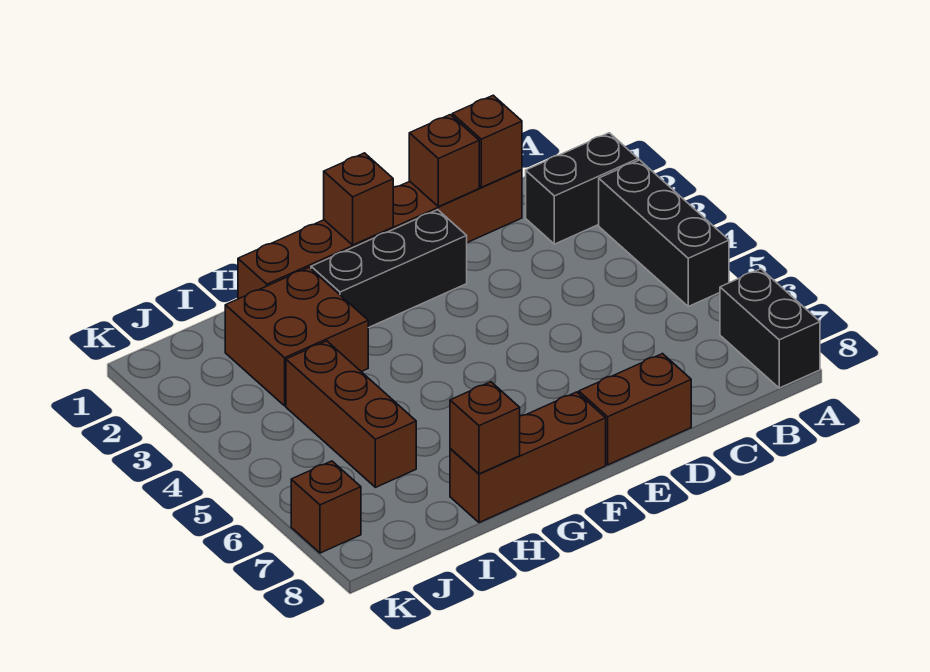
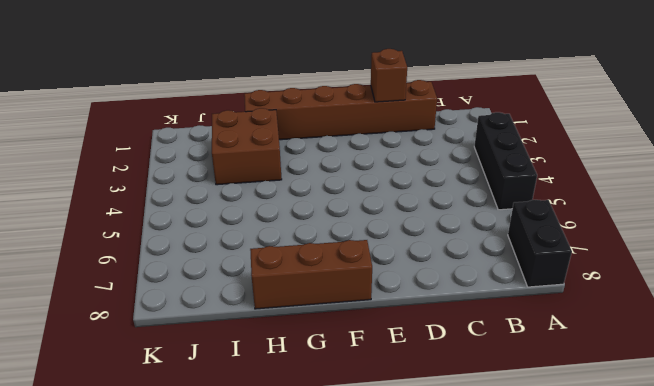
none -> black brick A2:B2 level 1
none -> brown brick D8:E8 level 1
none -> black brick E2:G2 level 1

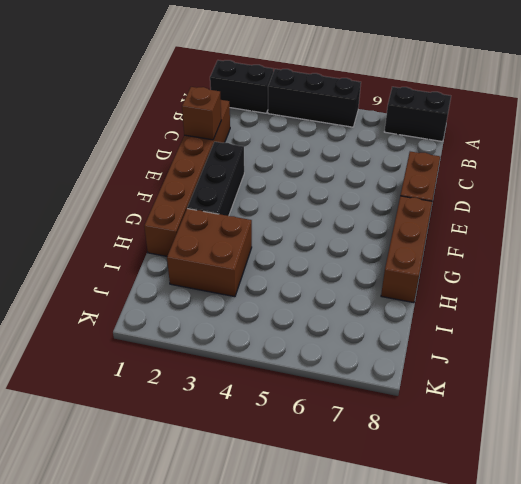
black brick A1:A2 level 1 -> black brick A2:B2 level 1
none -> brown brick I4:I6 level 1
none -> brown brick K7 level 1
none -> brown brick C1 level 2

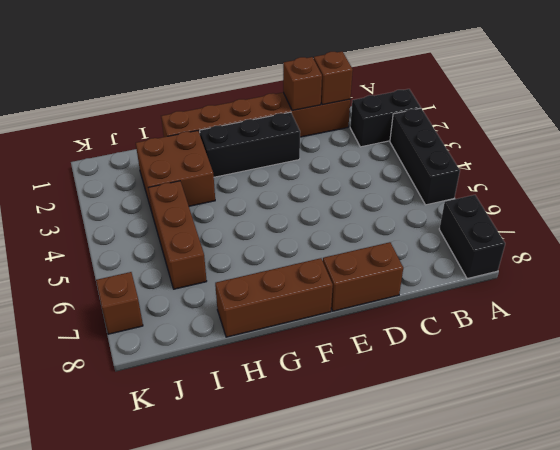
none -> brown brick F1 level 2
none -> brown brick H8 level 2

